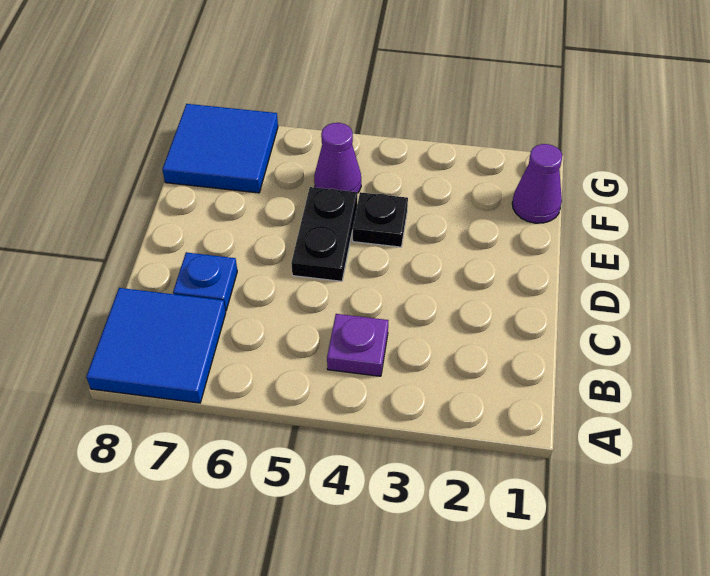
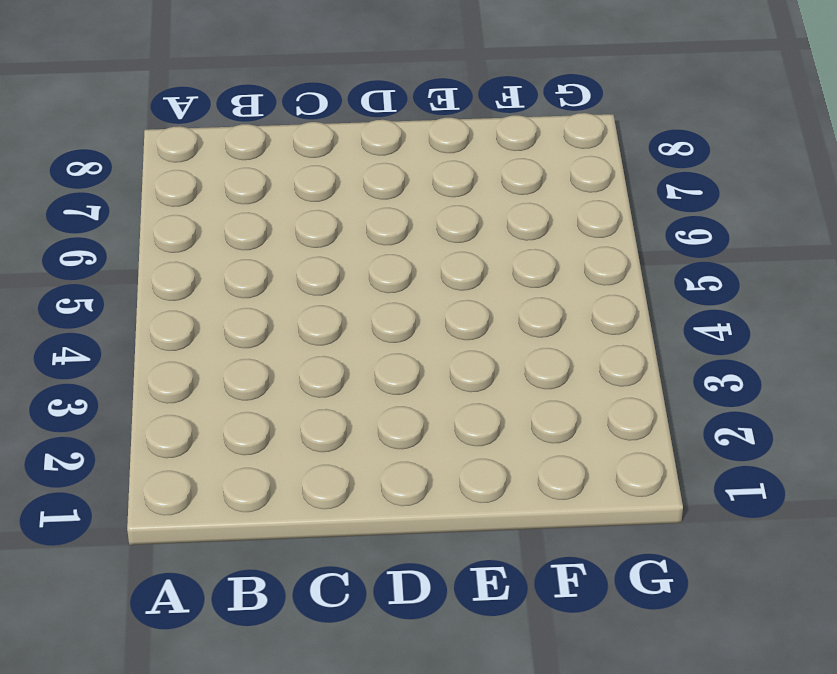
none -> blue tile A7:B8 level 1
none -> purple plate B4 level 1

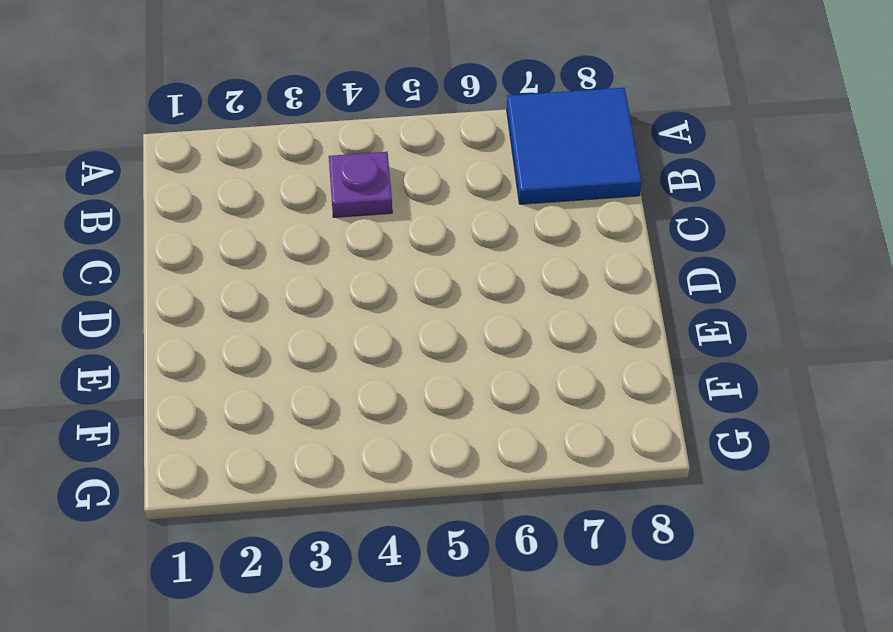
none -> blue plate C7 level 1
none -> black plate D5:E5 level 1

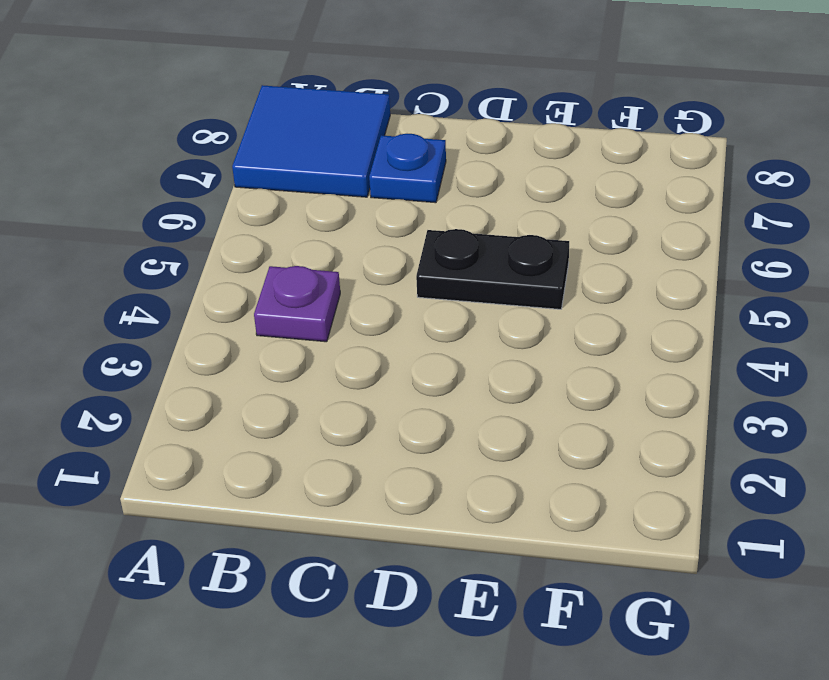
none -> black plate E4 level 1
none -> purple cone F1 level 1

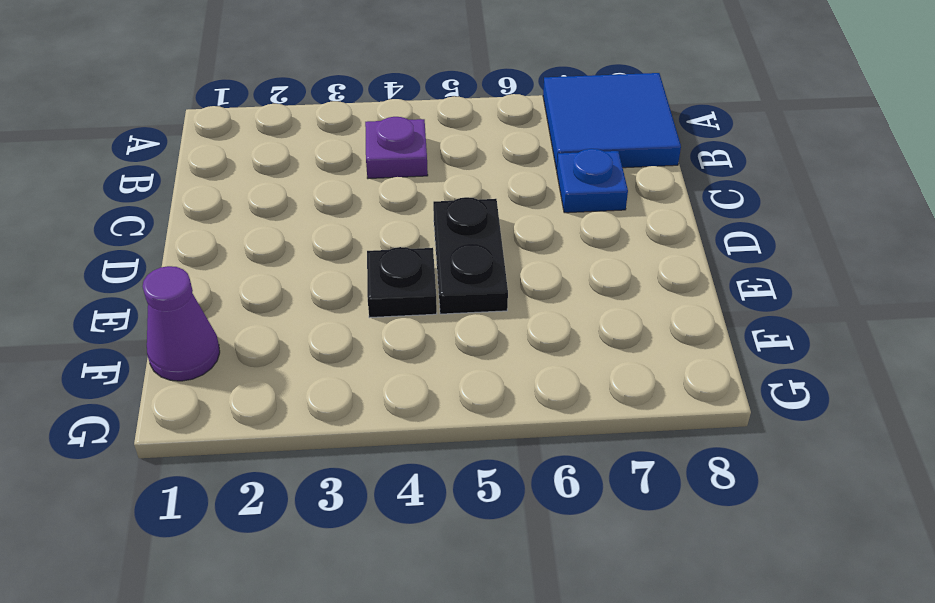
none -> purple cone F5 level 1
none -> blue tile F7:G8 level 1

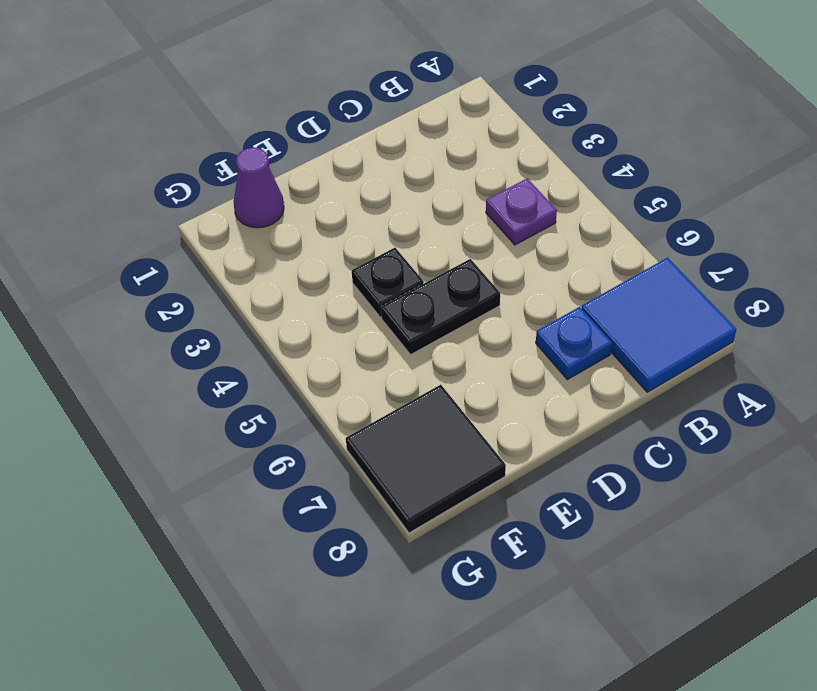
black tile F7:G8 level 1 -> blue tile F7:G8 level 1
none -> purple cone F5 level 1

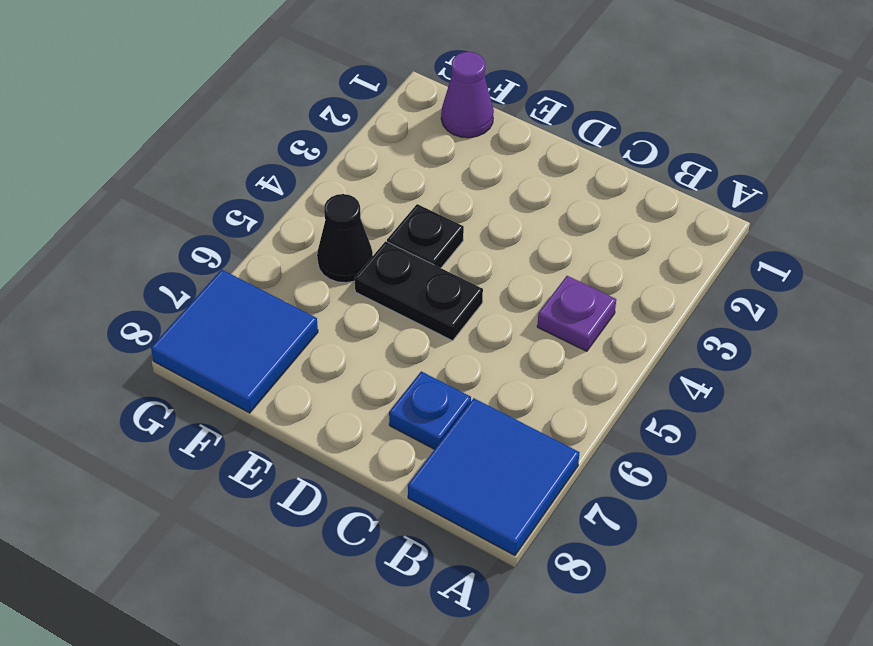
black cone F5 level 1 -> purple cone F5 level 1

